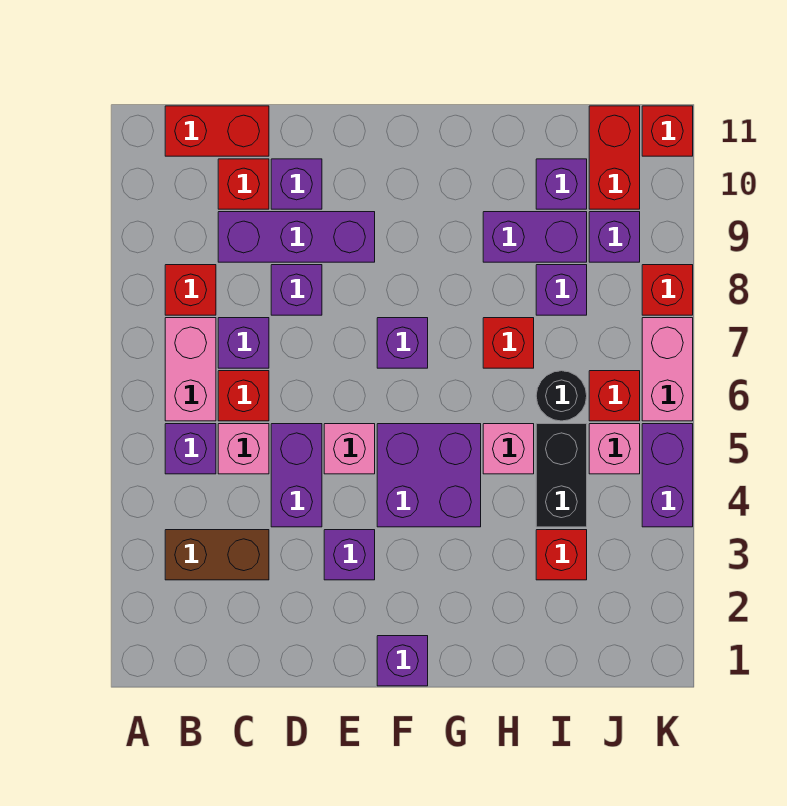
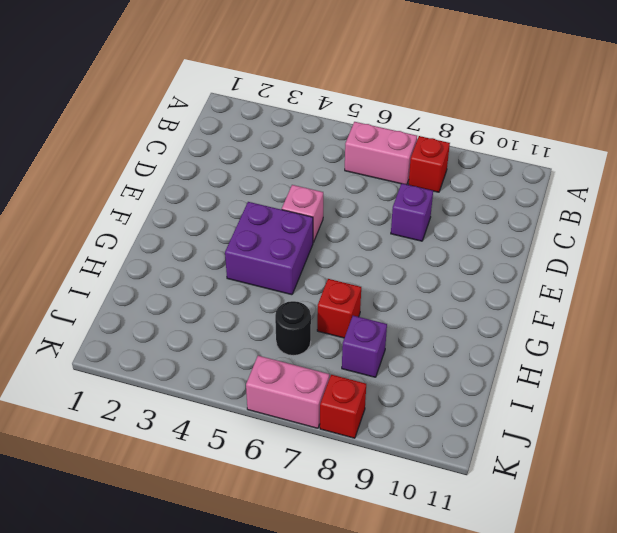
none -> brown brick B3:C3 level 1
none -> purple brick B5 level 1
none -> red brick B11:C11 level 1
none -> pink brick C5 level 1

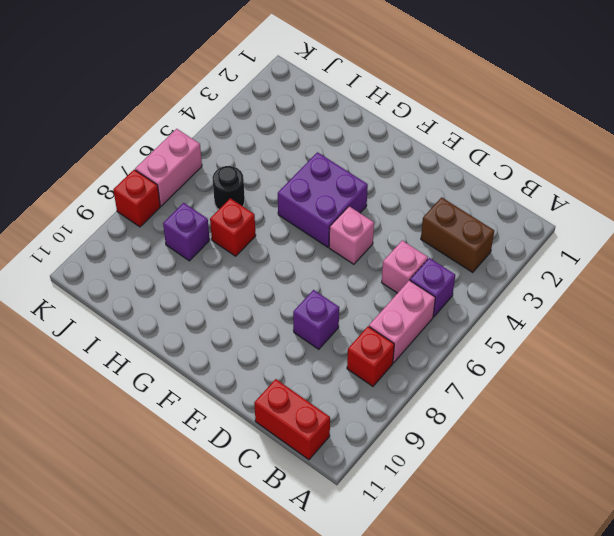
none -> red brick C6 level 1
none -> purple brick C7 level 1
none -> purple brick C9:E9 level 1
none -> red brick C10 level 1

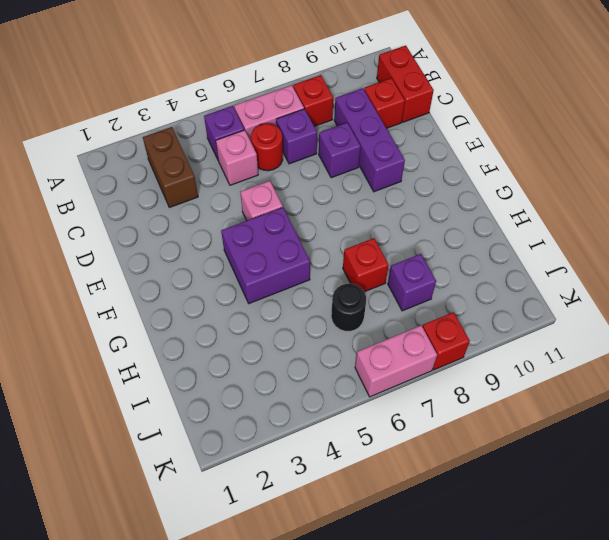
red round brick C6 level 1 -> red brick C6 level 1
none -> purple brick D4:D5 level 1
none -> purple brick D10 level 1
none -> purple brick E3 level 1
none -> purple brick F1 level 1

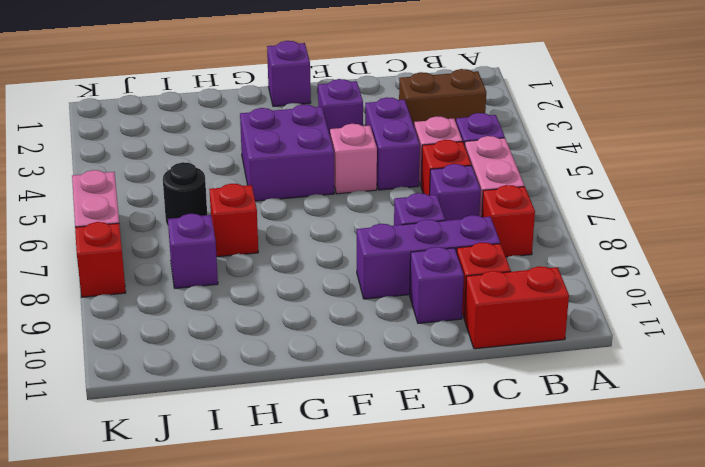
none -> purple brick F7 level 1
none -> pink brick H5 level 1
none -> purple brick H9:I9 level 1
none -> red brick I3 level 1

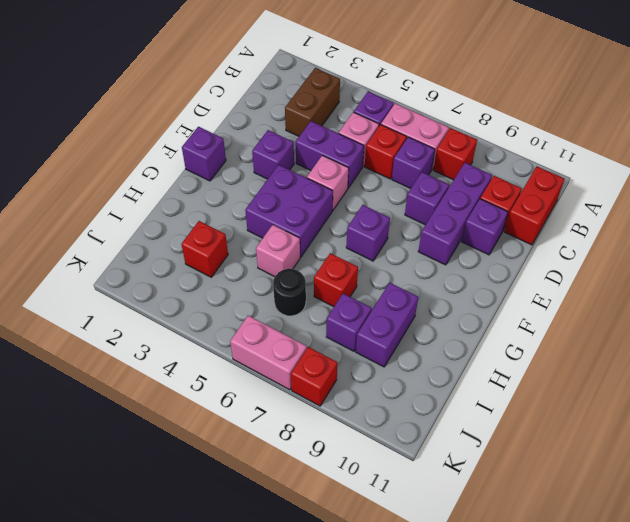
none -> black brick I4:I5 level 1
none -> purple brick I10 level 1
none -> pink brick J5 level 1
none -> red brick J6 level 1

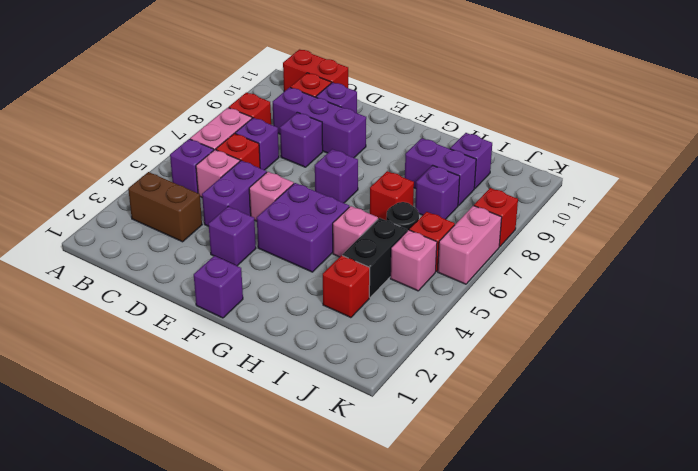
none -> purple brick J9 level 1
none -> red brick J10:J11 level 1
none -> purple brick K4:K5 level 1
none -> red brick K11 level 1

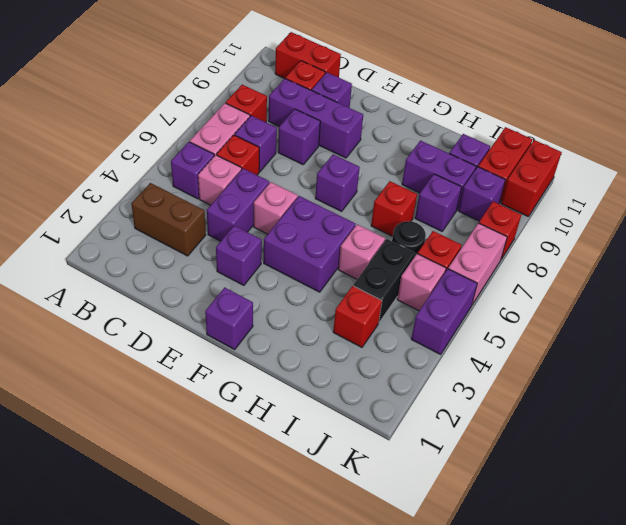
red brick K10:K11 level 1 -> red brick K11 level 1

